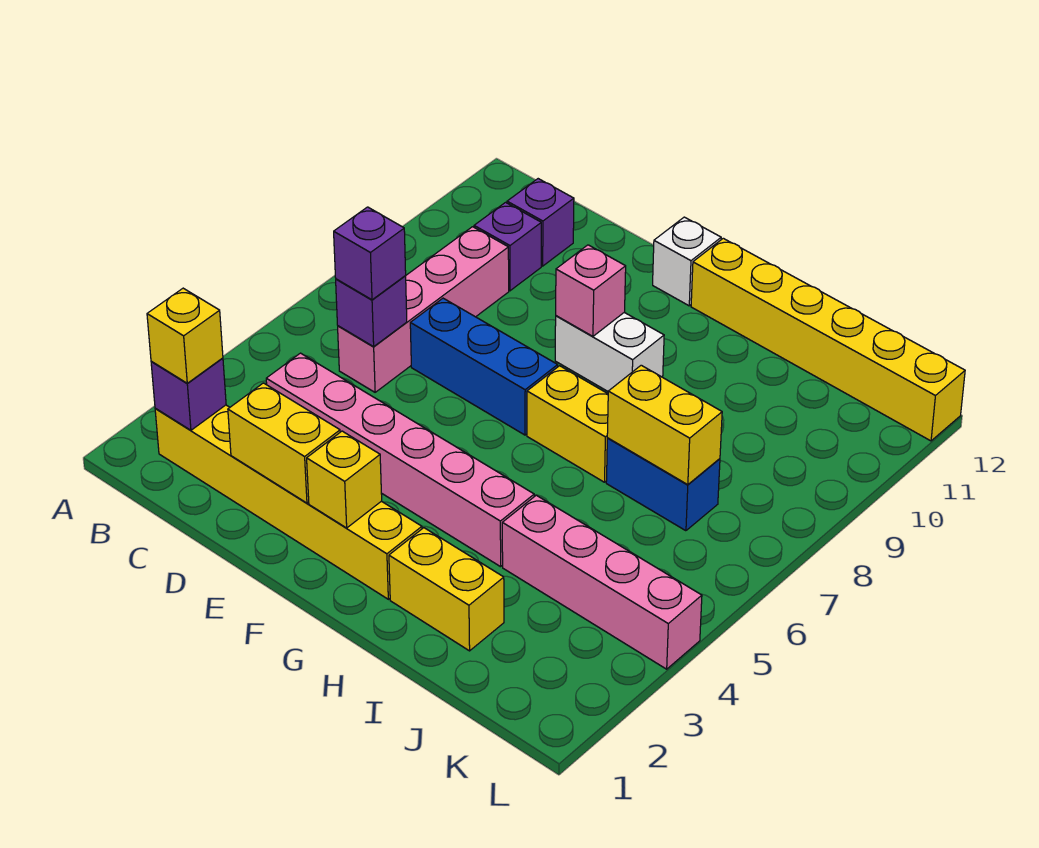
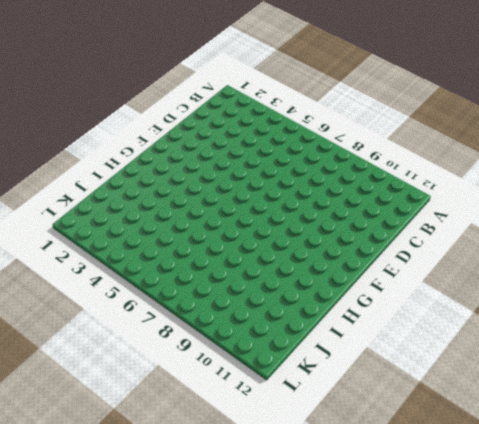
none -> yellow brick B2:G2 level 1
none -> pink brick C4:H4 level 1
none -> pink brick C6:C9 level 1

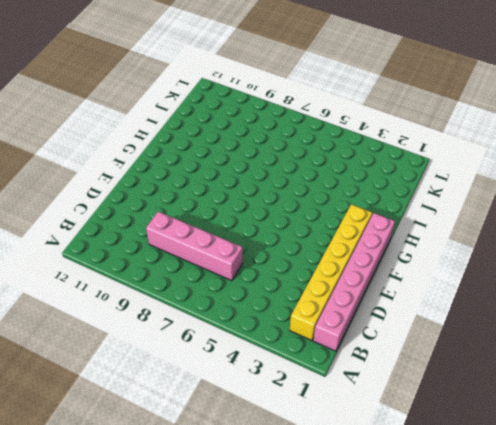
pink brick B1:G1 level 1 -> pink brick C4:H4 level 1
none -> purple brick C10 level 1
none -> purple brick C11 level 1
none -> blue brick D7:F7 level 1

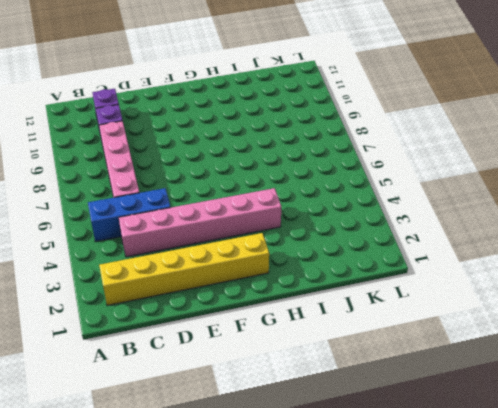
blue brick B5:D5 level 1 -> blue brick D7:F7 level 1
none -> white brick F9:G9 level 1
none -> white brick F12 level 1
none -> yellow brick G7:H7 level 1

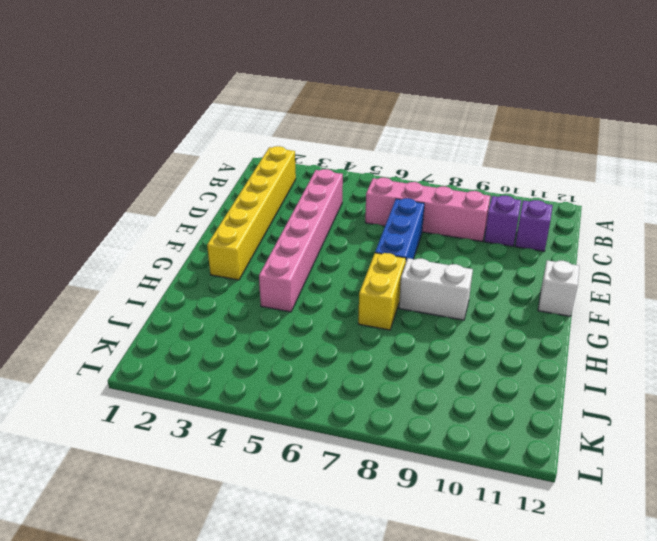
white brick G8:G9 level 1 -> white brick F9:G9 level 1
none -> yellow brick G12:L12 level 1
none -> yellow brick H2:I2 level 1
none -> pink brick I4:L4 level 1

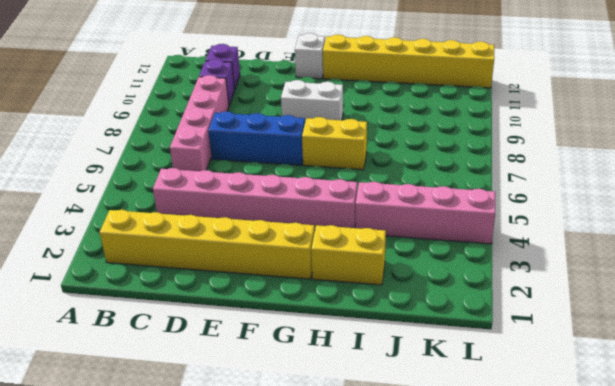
none -> blue brick I7:J7 level 1
none -> purple brick B2 level 2
none -> purple brick C6 level 2

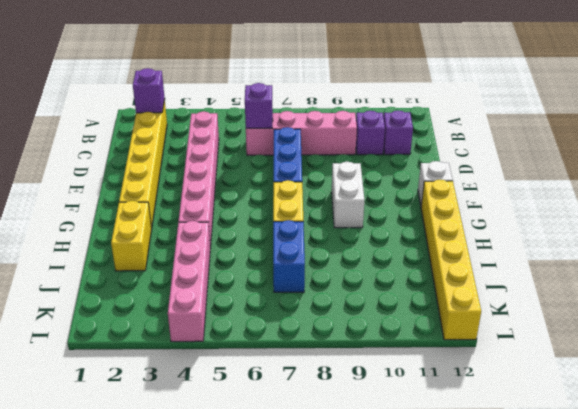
none -> yellow brick D2:E2 level 2
none -> yellow brick F2 level 2
none -> pink brick F9 level 2

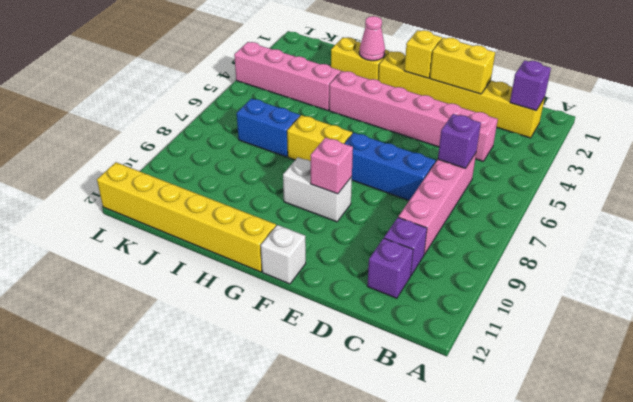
pink cone H2 level 2 -> none
none -> yellow brick I7:J7 level 2
none -> yellow brick B2 level 3
none -> purple brick C6 level 3

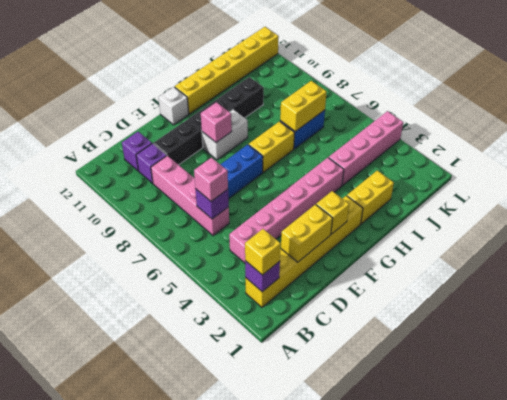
pink brick C6 level 3 -> purple brick C6 level 3
black brick D10:I10 level 1 -> none

